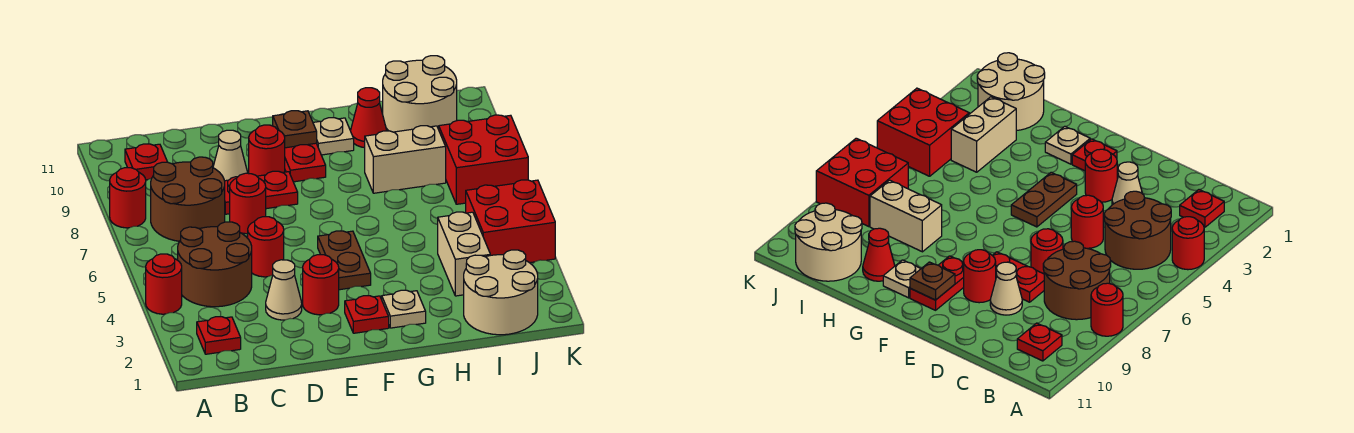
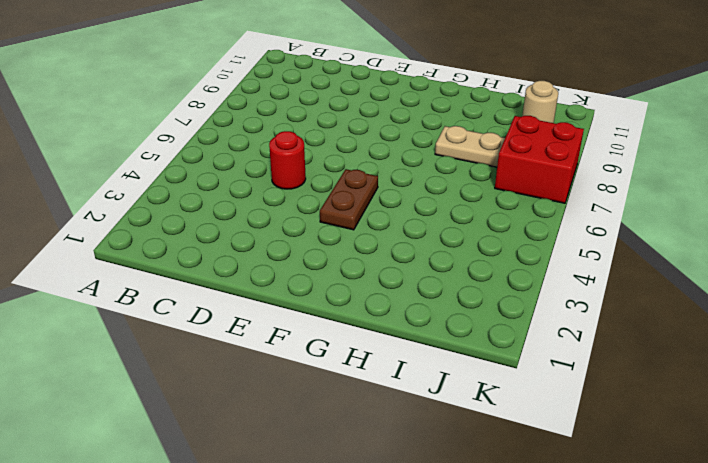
tan plate H8:I8 level 1 -> tan brick H8:I8 level 1
tan round brick J10 level 1 -> tan round brick I10:J11 level 1
none -> red round brick A4 level 1
none -> red round brick A8 level 1
none -> red plate B2 level 1

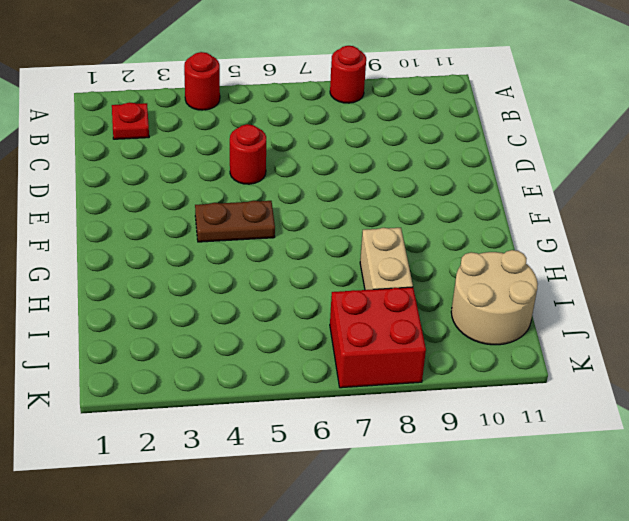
none -> brown round brick B4:C5 level 1
none -> brown round brick B7:C8 level 1
none -> red plate B10 level 1

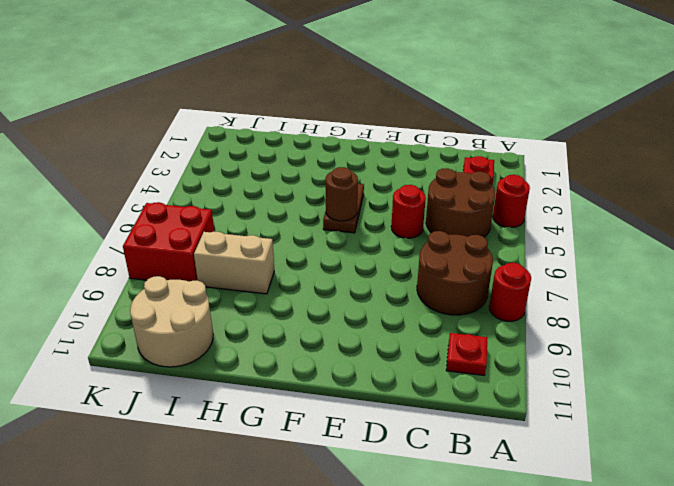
brown round brick F5 level 2 -> none
none -> tan cone D3 level 1
none -> red round brick D7 level 1
none -> red plate D8:E8 level 1

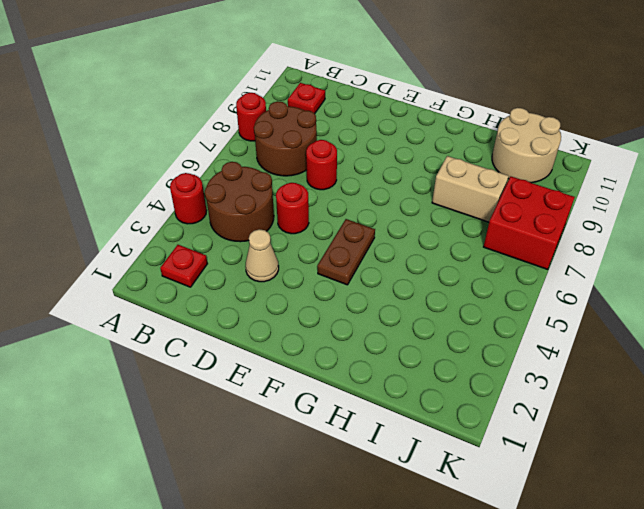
none -> red plate D8:E8 level 1
none -> tan cone D9 level 1
none -> red round brick E3 level 1

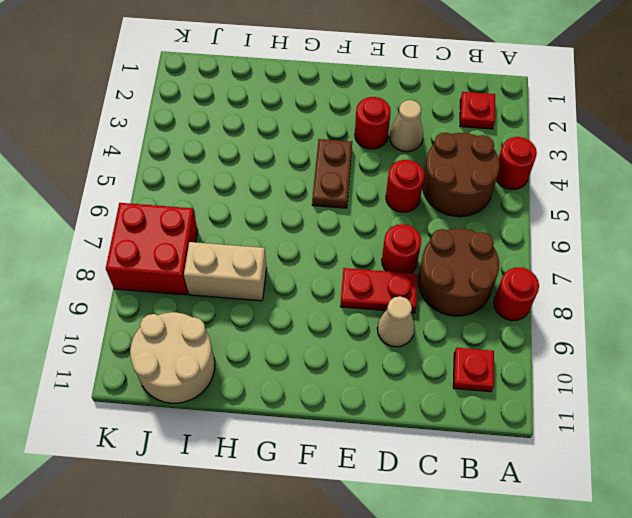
none -> red round brick E9 level 1
none -> red plate F2 level 1
none -> red plate F9:F10 level 1

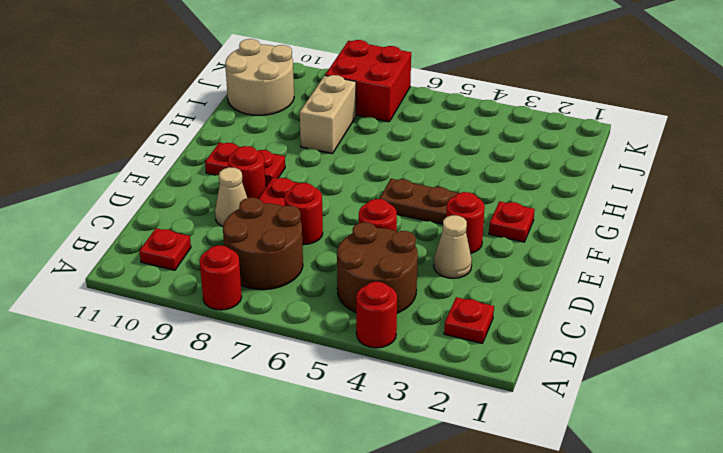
none -> tan plate G2 level 1
none -> tan plate G10 level 1
none -> red cone H10 level 1

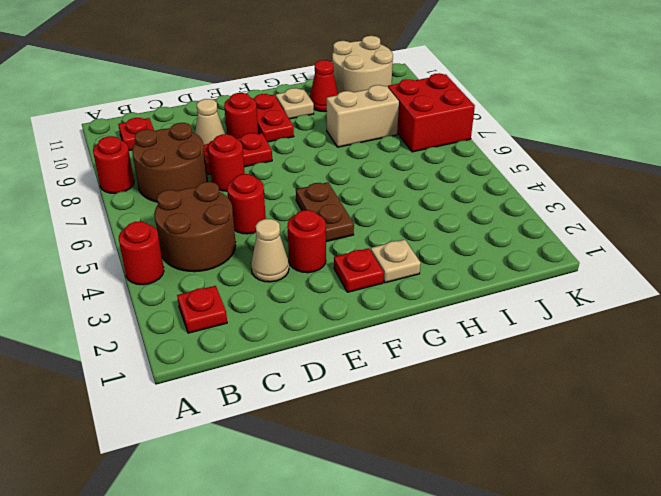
none -> tan round brick I1:J2 level 1
none -> tan brick I3:I4 level 1
none -> red brick J4:K5 level 1

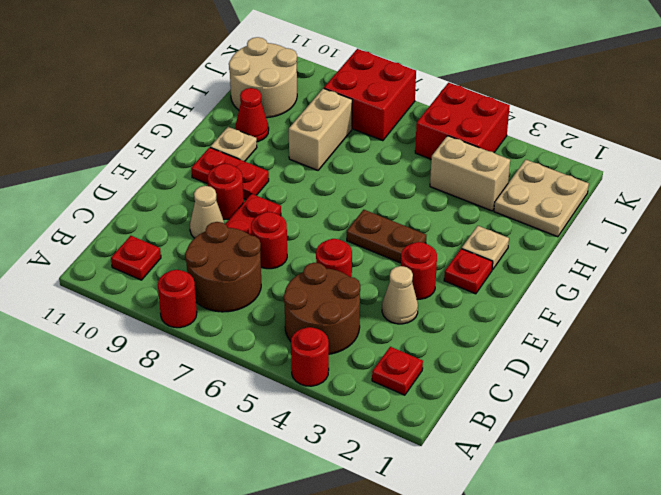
tan plate I1:J2 level 1 -> tan round brick I1:J2 level 1
none -> brown plate F10 level 2

